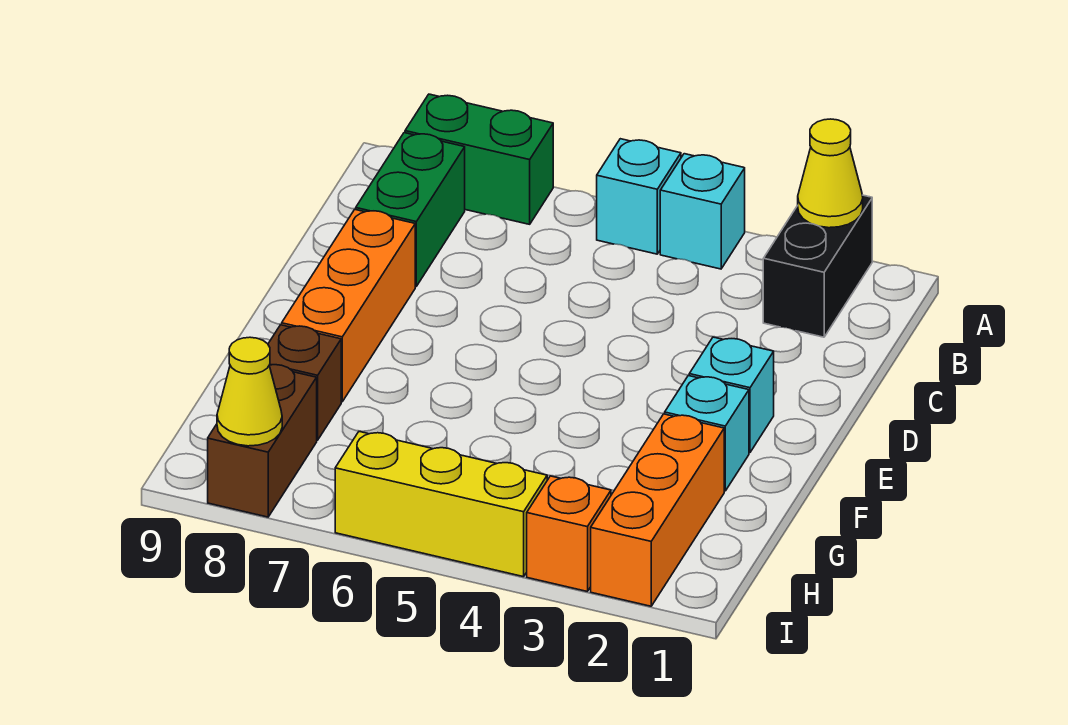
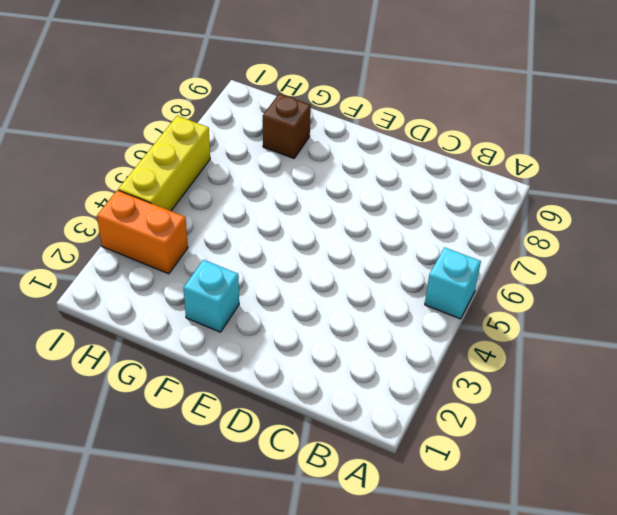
orange brick H3:I3 level 1 -> orange brick I3 level 1
none -> black brick A2:B2 level 1
none -> cyan brick A4 level 1
none -> green brick A7:A8 level 1

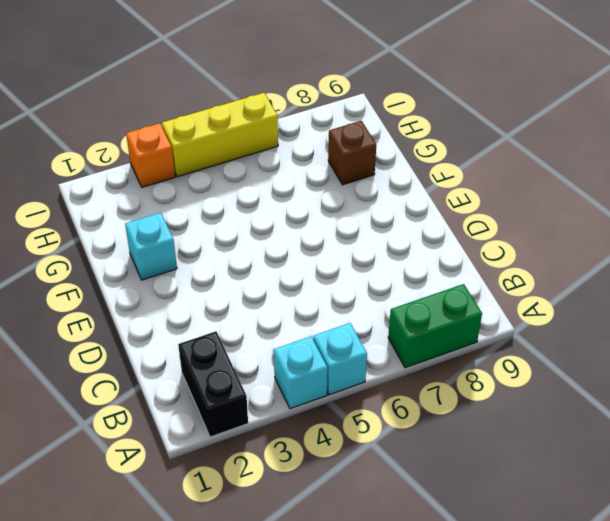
none -> green brick B8:C8 level 1
none -> orange brick D8:F8 level 1
none -> cyan brick E2 level 1

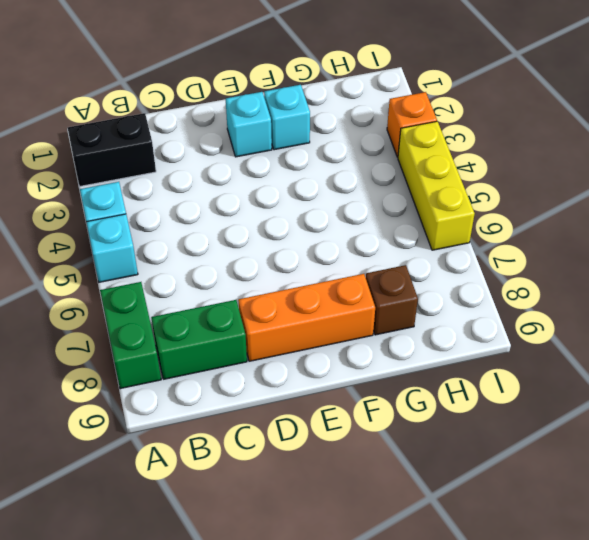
none -> orange brick G2:I2 level 1
none -> brown brick H8:I8 level 1
none -> yellow cone A2 level 2

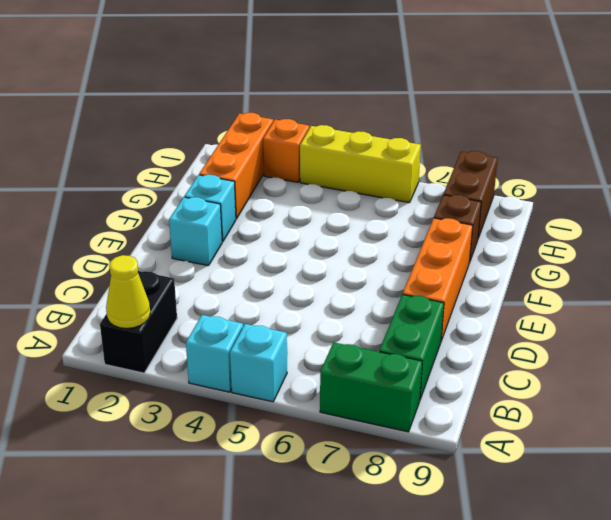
none -> yellow cone I8 level 2

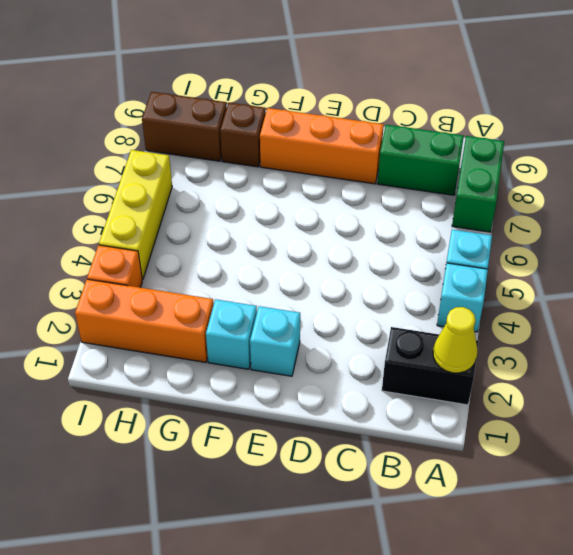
none -> yellow cone I8 level 2

